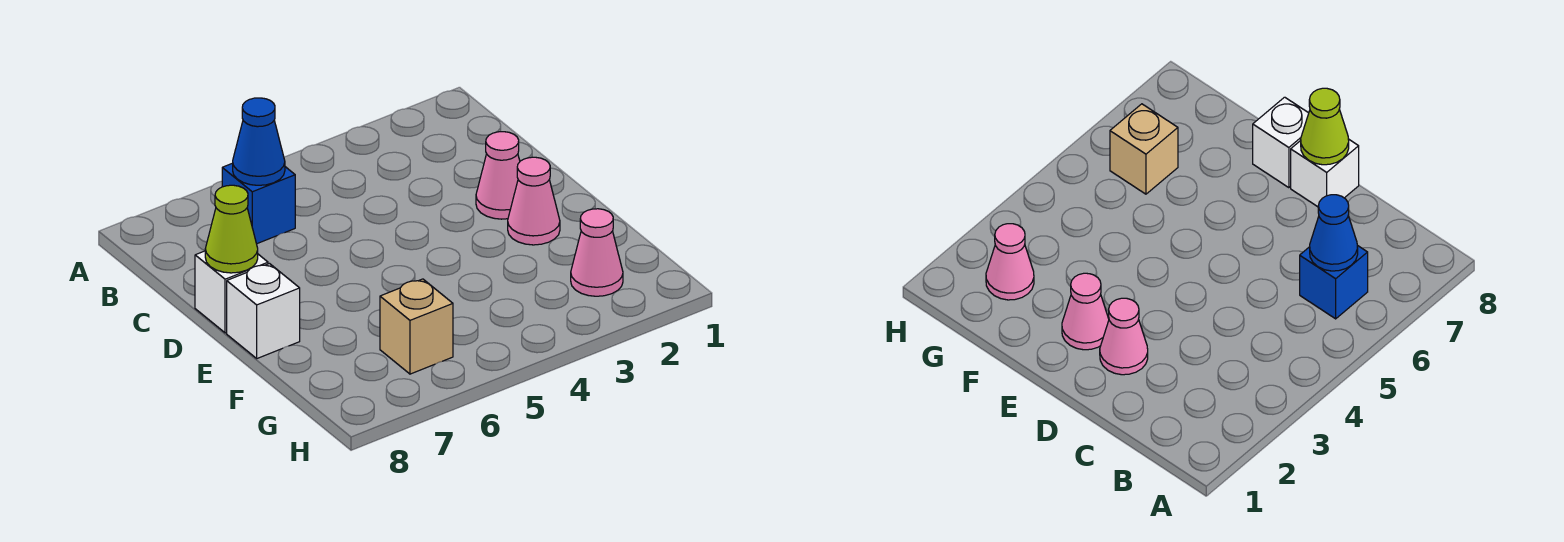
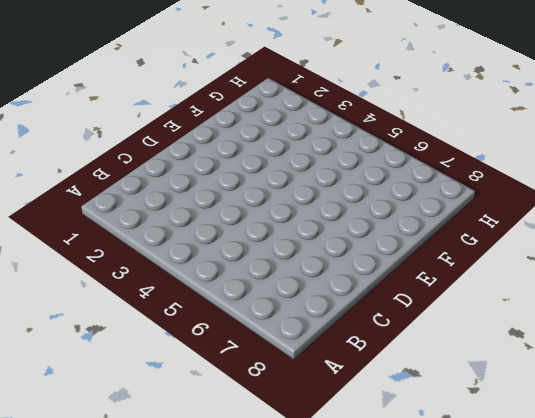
none -> blue brick B6 level 1
none -> pink cone D2 level 1

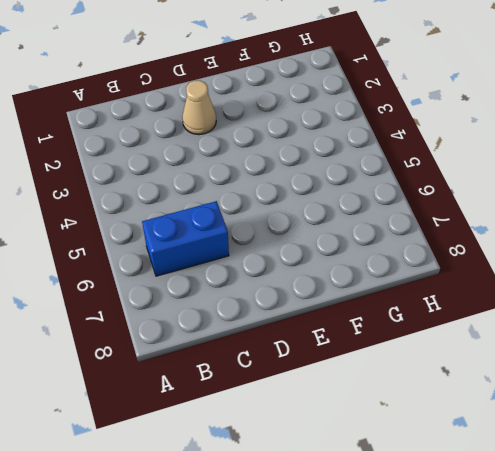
blue brick B6:C6 level 1 -> blue brick B6 level 1
tan cone D2 level 1 -> pink cone D2 level 1
none -> white brick D8 level 1
none -> pink cone E2 level 1

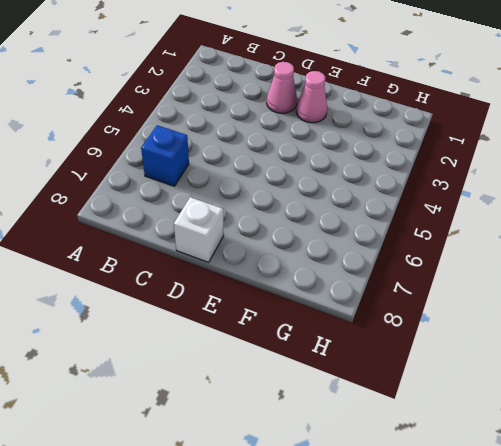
none -> white brick E8 level 1
none -> pink cone G2 level 1

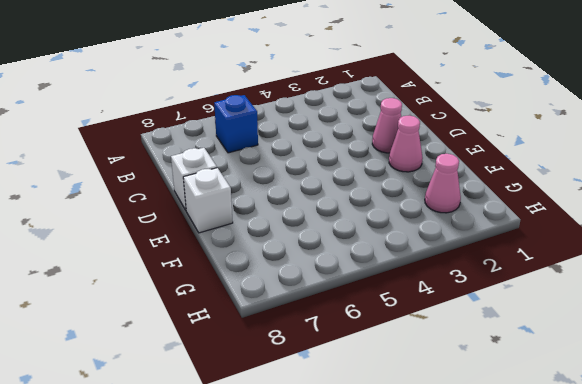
none -> tan brick G6 level 1
none -> blue cone B6 level 2

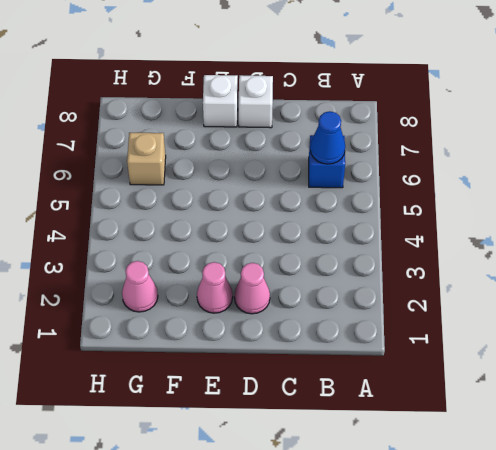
none -> lime cone D8 level 2

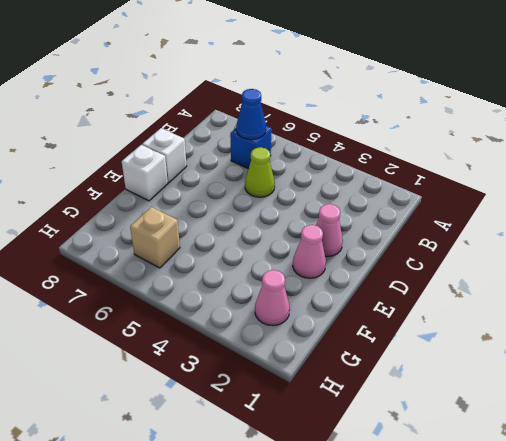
lime cone C5 level 1 -> lime cone D8 level 2

